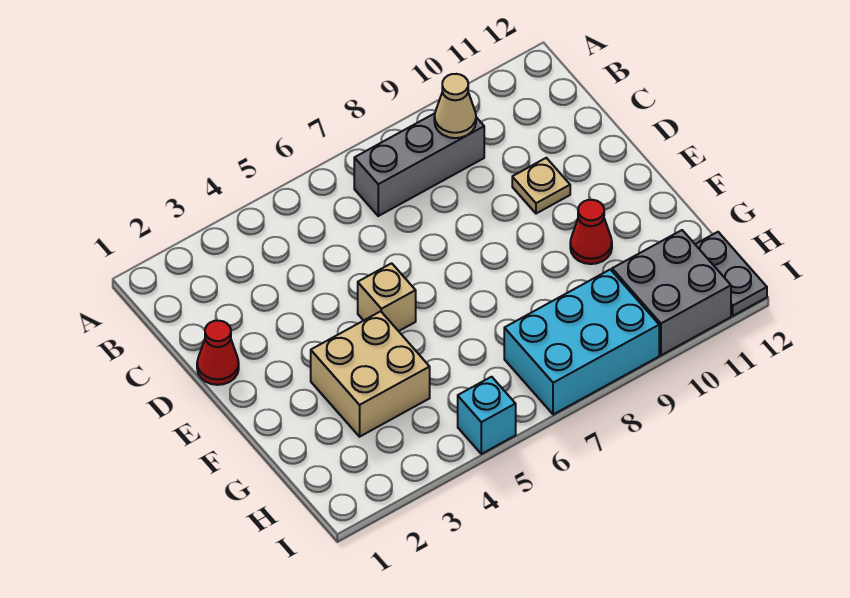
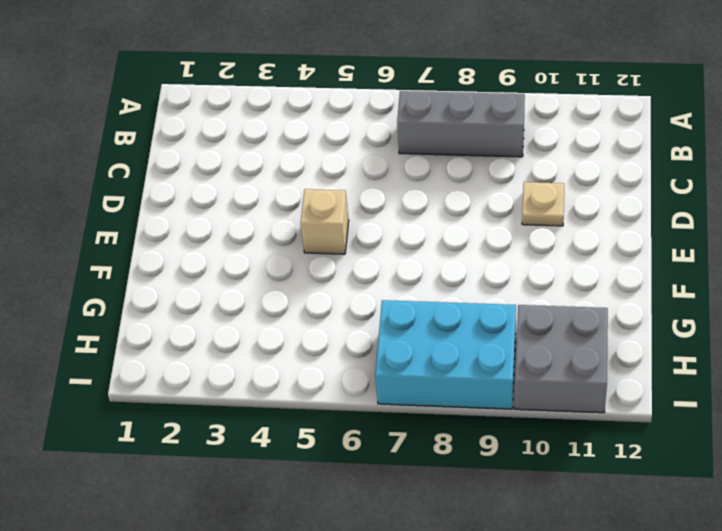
none -> red cone D1 level 1
none -> tan brick F3:G4 level 1

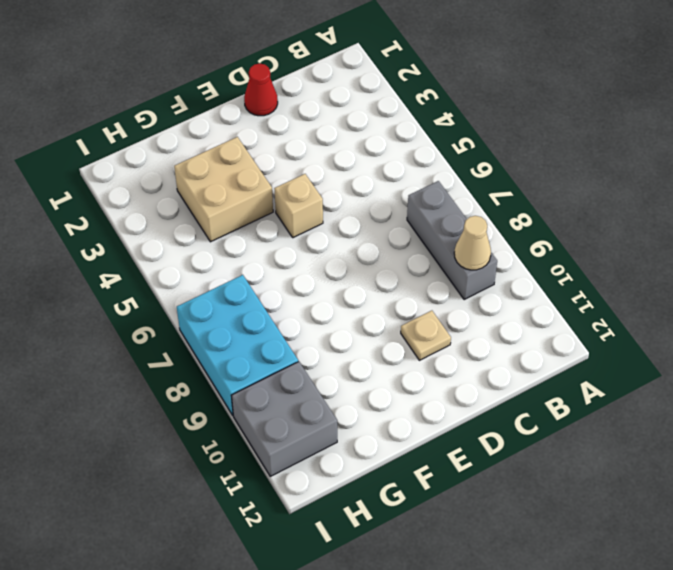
none -> red cone F10 level 1
none -> grey plate H12:I12 level 1

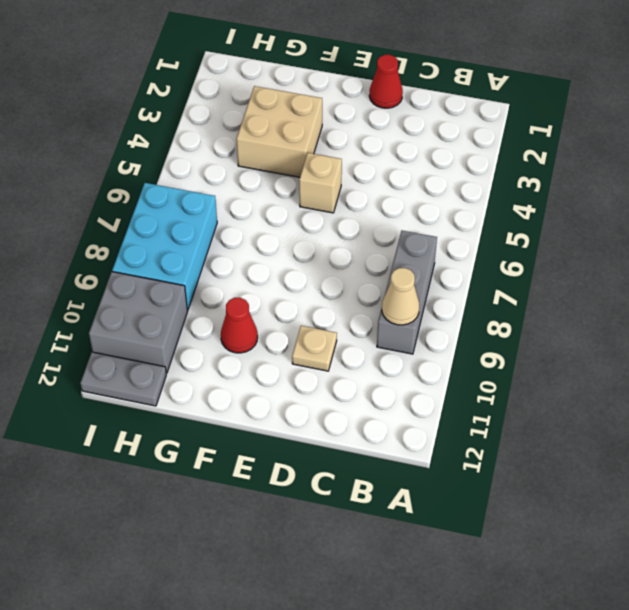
none -> cyan brick I5 level 1

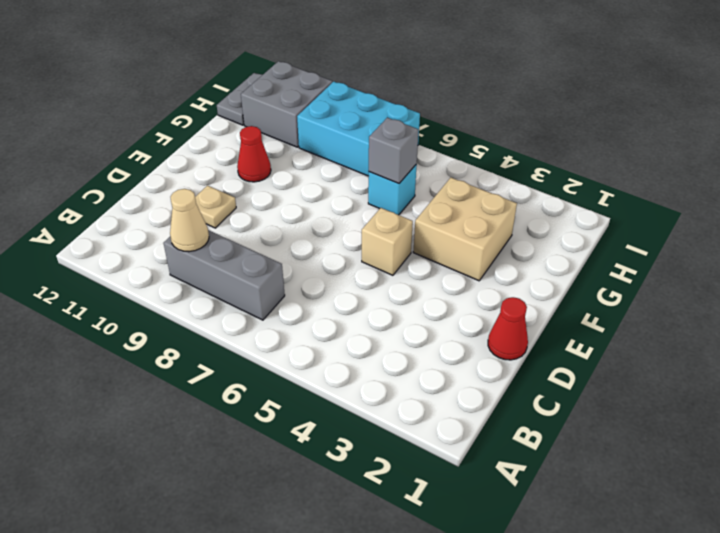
cyan brick G6 level 1 -> cyan brick I5 level 1
grey brick G6 level 2 -> none

